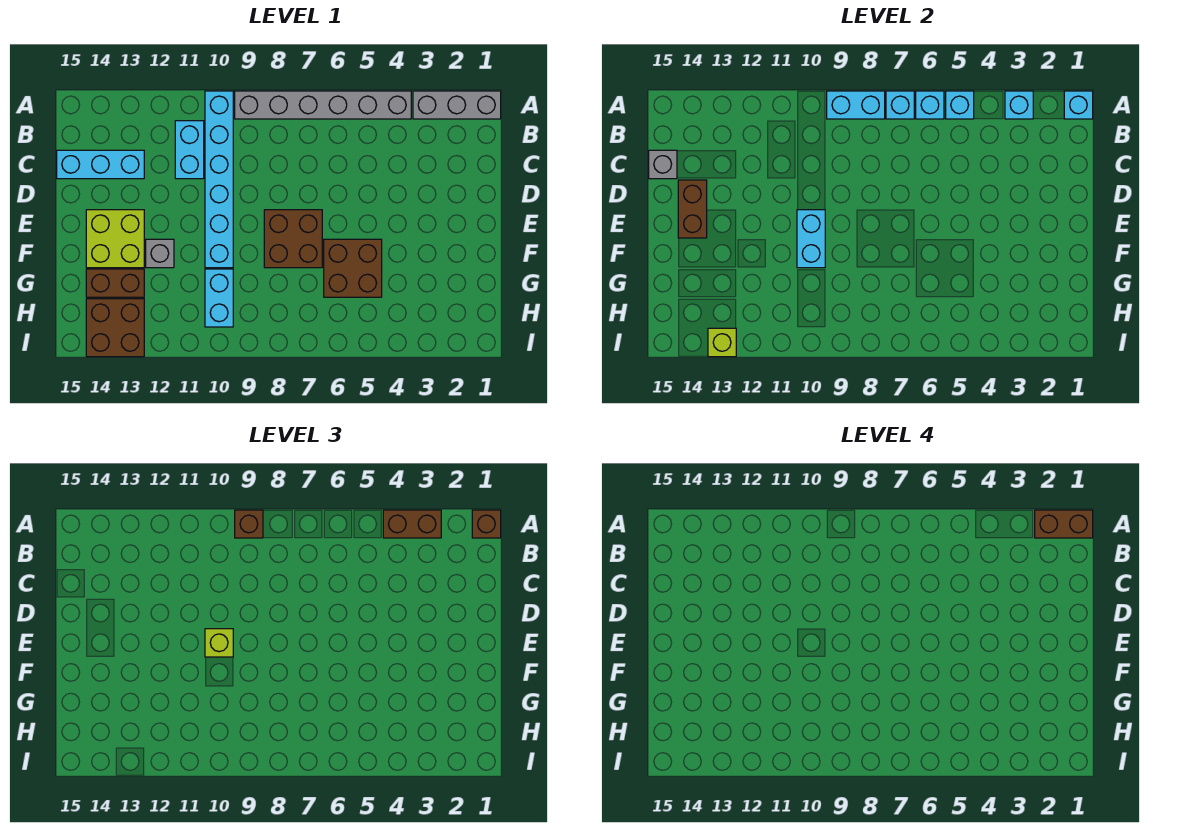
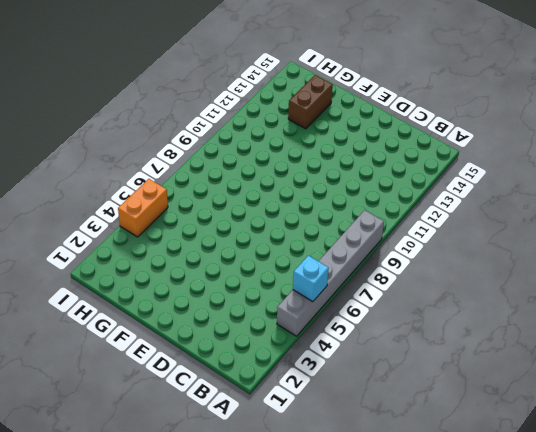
orange brick I4:I5 level 1 -> none
none -> grey brick A1:A3 level 1
none -> cyan brick A10:F10 level 1
none -> cyan brick B11:C11 level 1

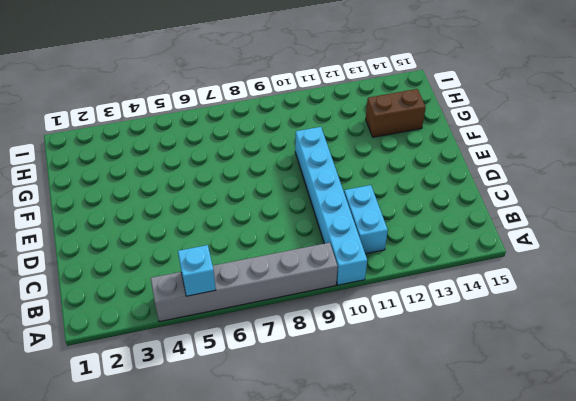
none -> grey brick A1:A3 level 1
none -> cyan brick C13:C15 level 1
none -> brown brick E7:F8 level 1

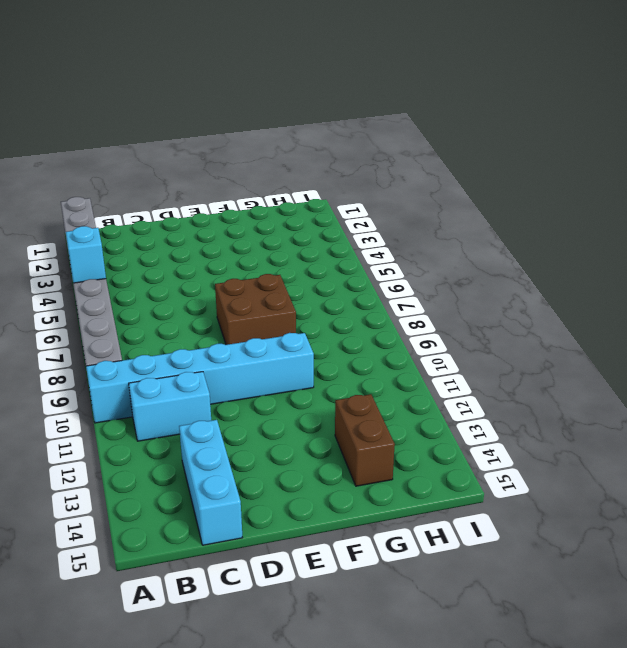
none -> lime brick E13:F14 level 1
none -> brown brick F5:G6 level 1
none -> grey brick F12 level 1

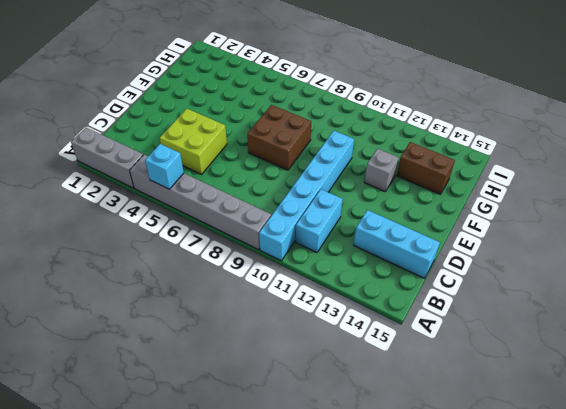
lime brick C4:D5 level 1 -> lime brick E13:F14 level 1
none -> brown brick F5:G6 level 1
none -> cyan brick G10:H10 level 1
none -> brown brick H13:I14 level 1

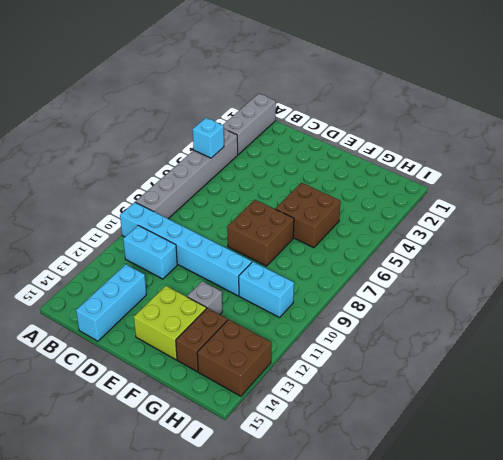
none -> cyan brick A1 level 2
none -> cyan brick A3 level 2
none -> cyan brick A6 level 2

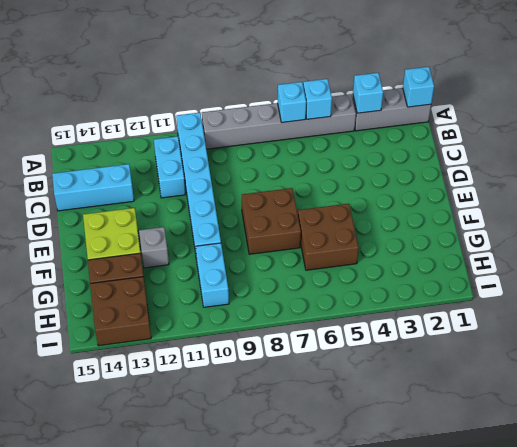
none -> cyan brick A7 level 2
none -> cyan brick A8:A9 level 2
none -> grey brick C15 level 2

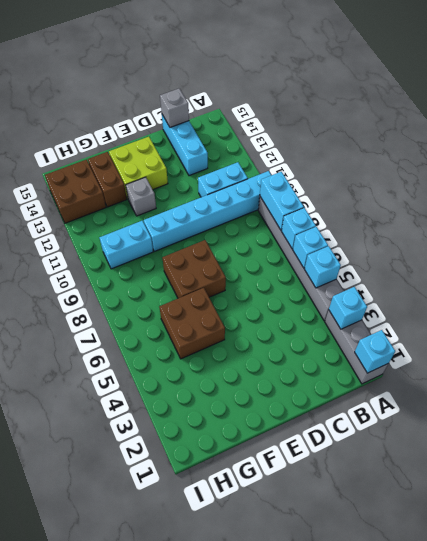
none -> brown brick D14:E14 level 2
none -> cyan brick E10:F10 level 2
none -> lime brick I13 level 2

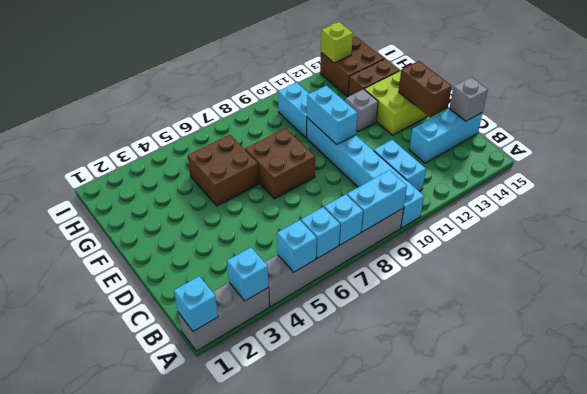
none -> brown brick A1 level 3
none -> brown brick A3:A4 level 3
none -> brown brick A9 level 3

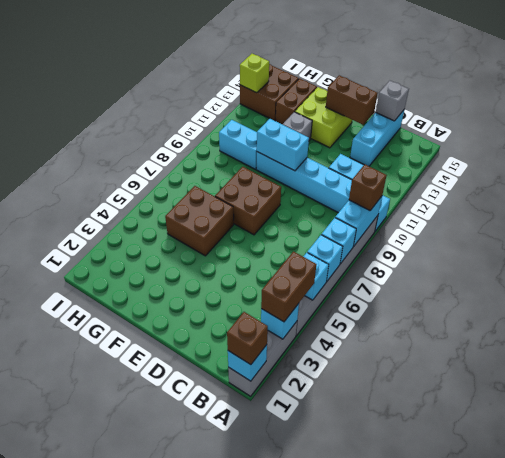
none -> lime brick E10 level 3
none -> brown brick A1:A2 level 4

